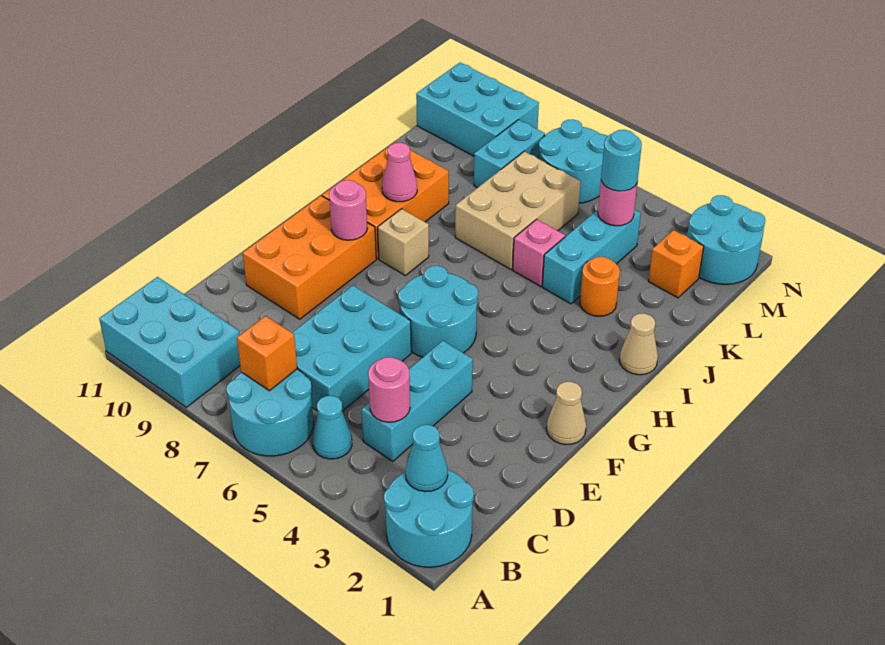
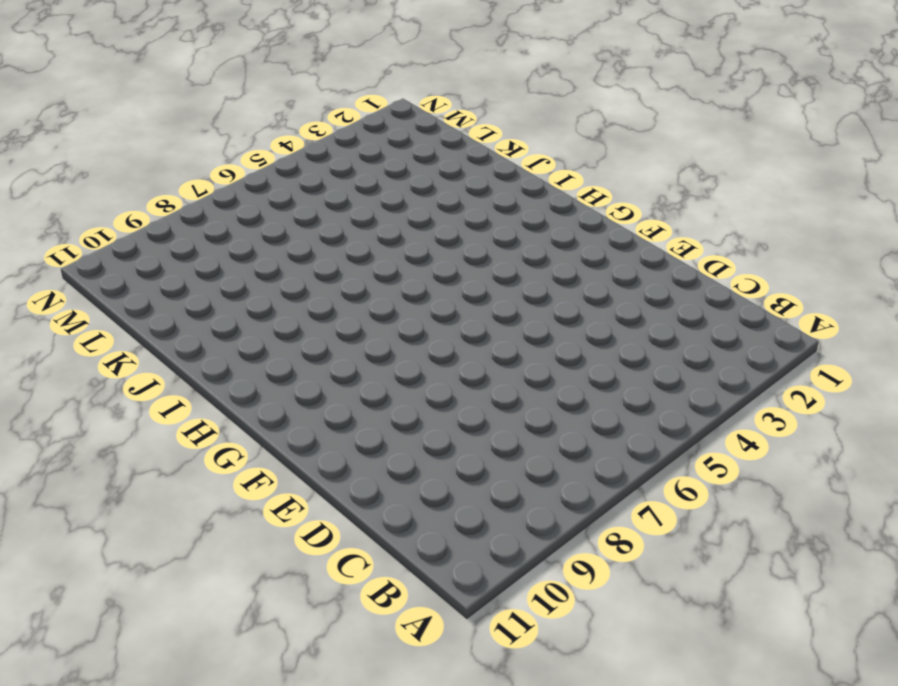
none -> cyan round brick A1:B2 level 1
none -> cyan round brick A6:B7 level 1
none -> cyan brick A9:B11 level 1

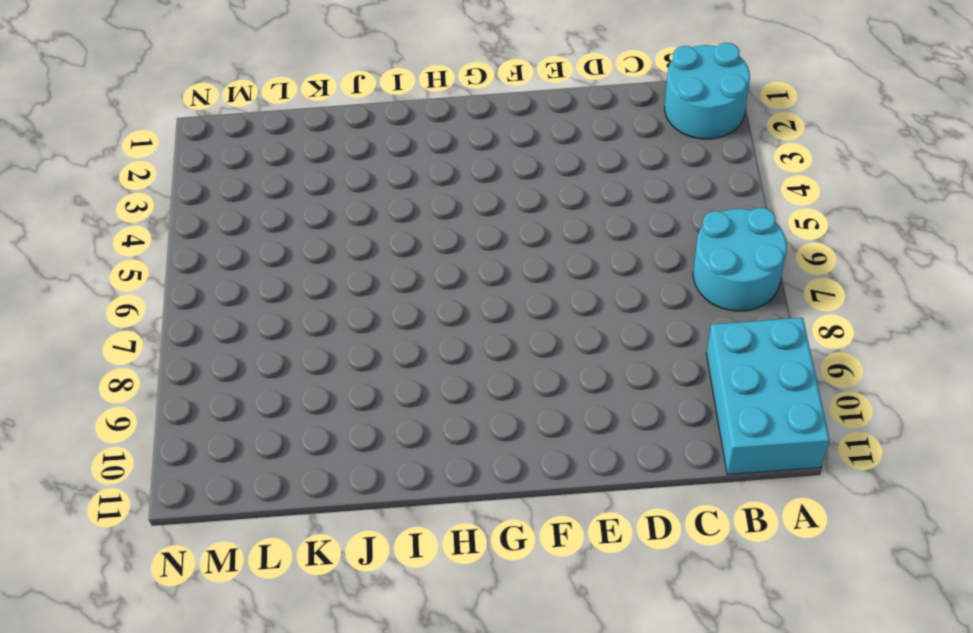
none -> cyan cone B5 level 1
none -> cyan brick C4:E4 level 1
none -> cyan brick C6:E7 level 1

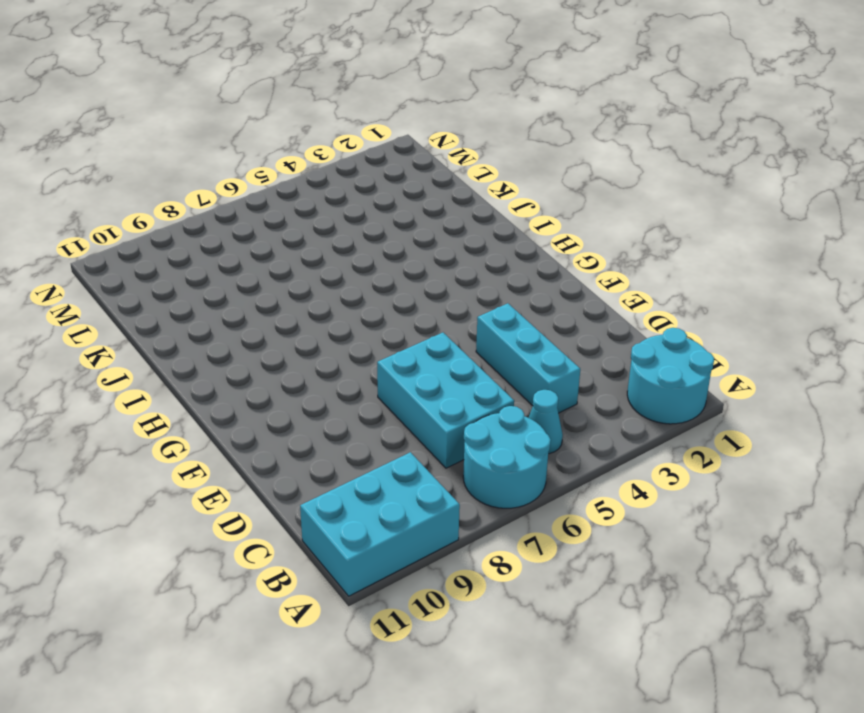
none -> orange brick E9:G10 level 1
none -> tan cone F1 level 1
none -> cyan round brick F5:G6 level 1

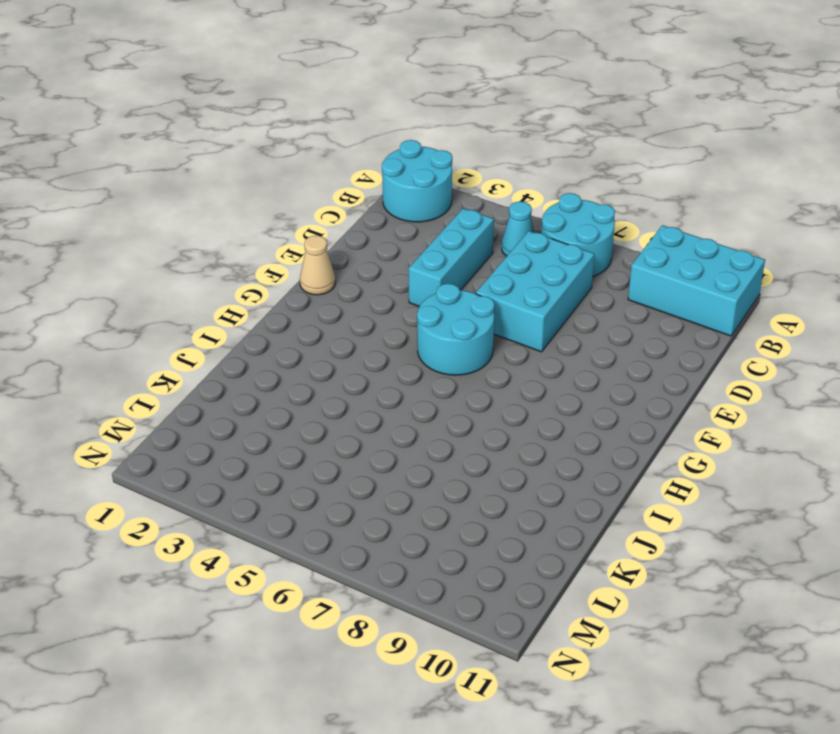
none -> orange brick E9:G10 level 1
none -> tan brick H8 level 1
none -> orange brick H9:J10 level 1

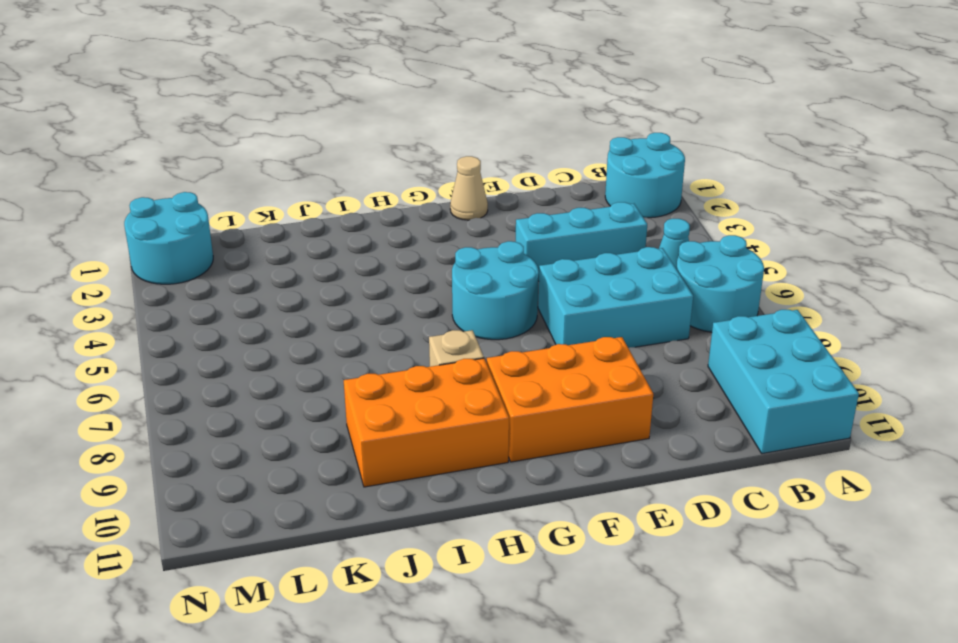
none -> tan cone I1 level 1
none -> orange round brick J3 level 1
none -> cyan brick J4:L4 level 1

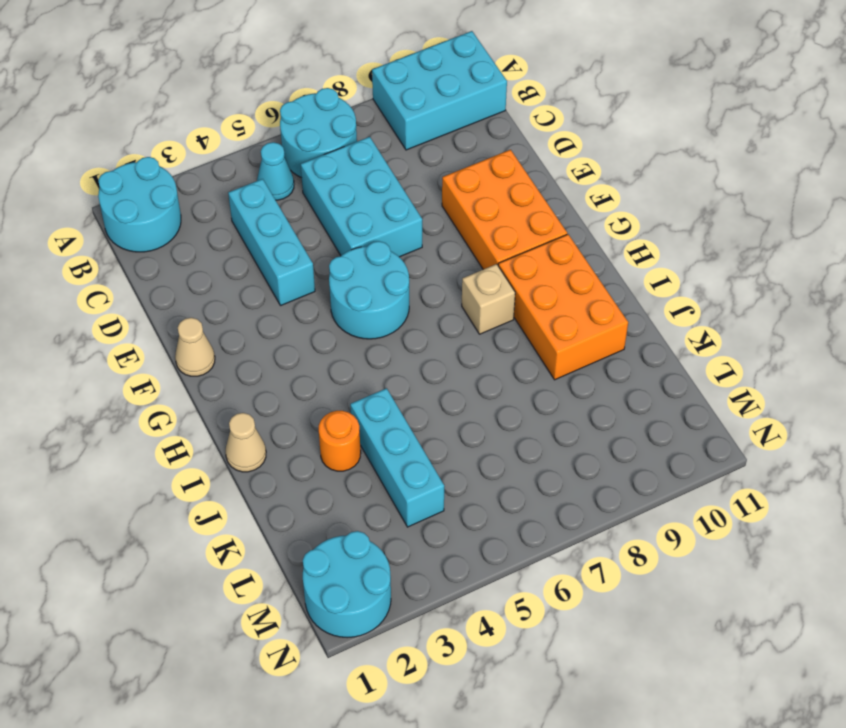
none -> pink brick J5 level 1
none -> tan brick J6:L7 level 1
none -> orange brick L2 level 1

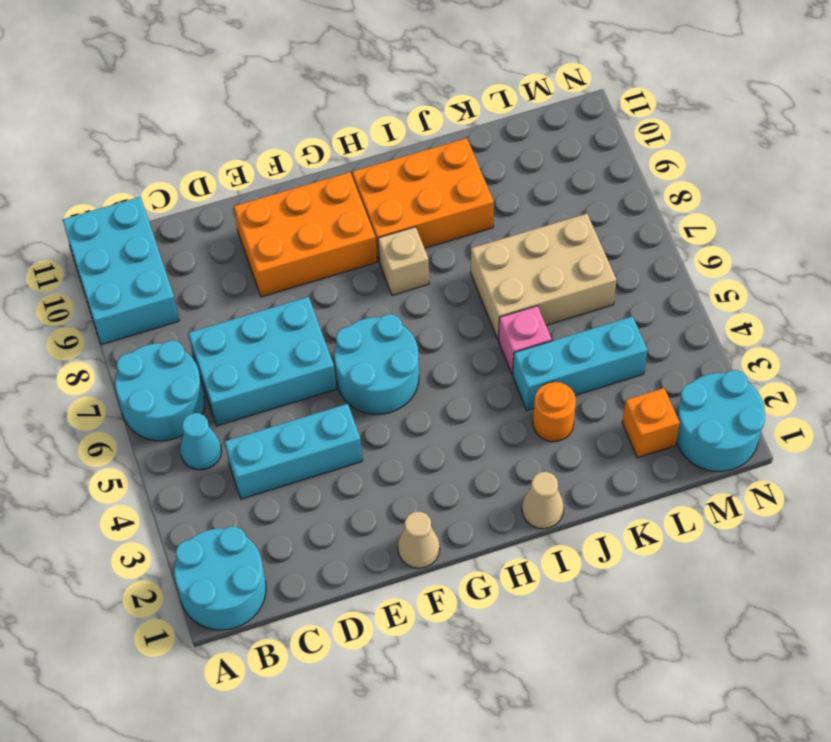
none -> cyan brick L8:M8 level 1
none -> cyan round brick M6:N7 level 1
none -> cyan brick M9:N11 level 1

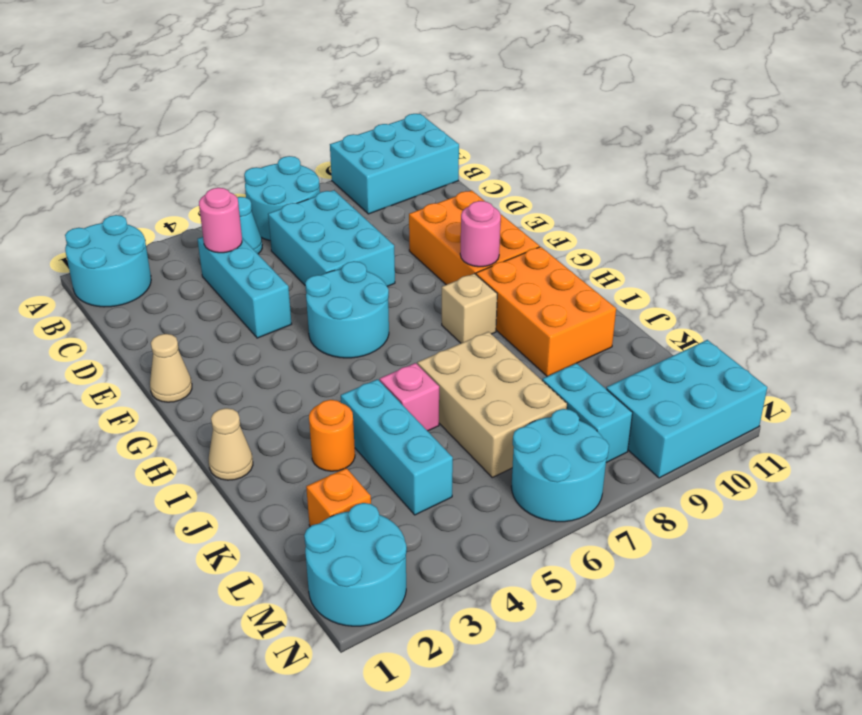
none -> cyan cone B2 level 2
none -> orange brick B7 level 2
none -> pink cone I9 level 2

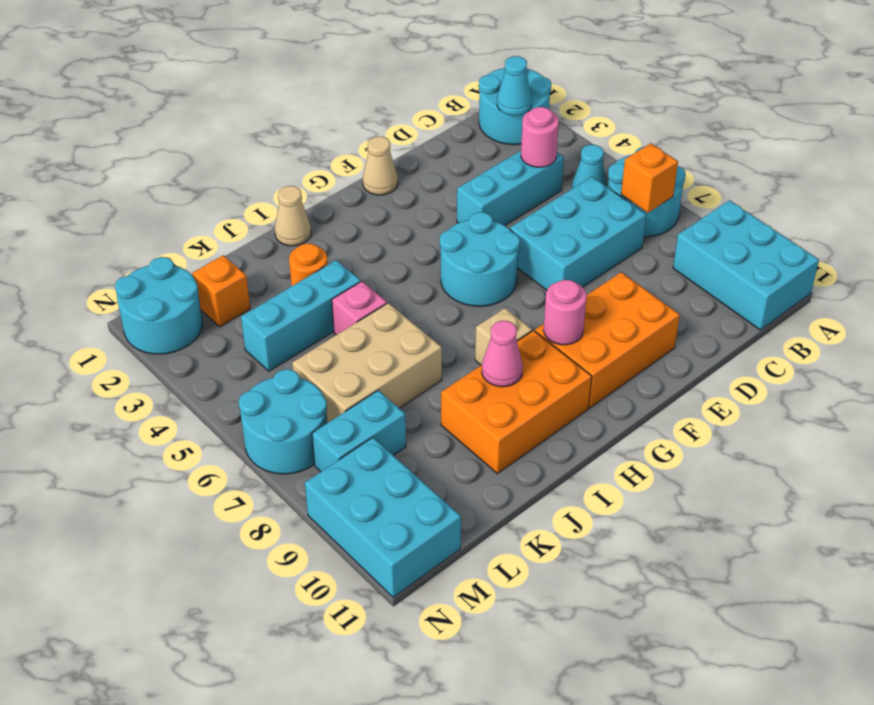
none -> pink round brick L4 level 2
none -> cyan round brick L4 level 3

